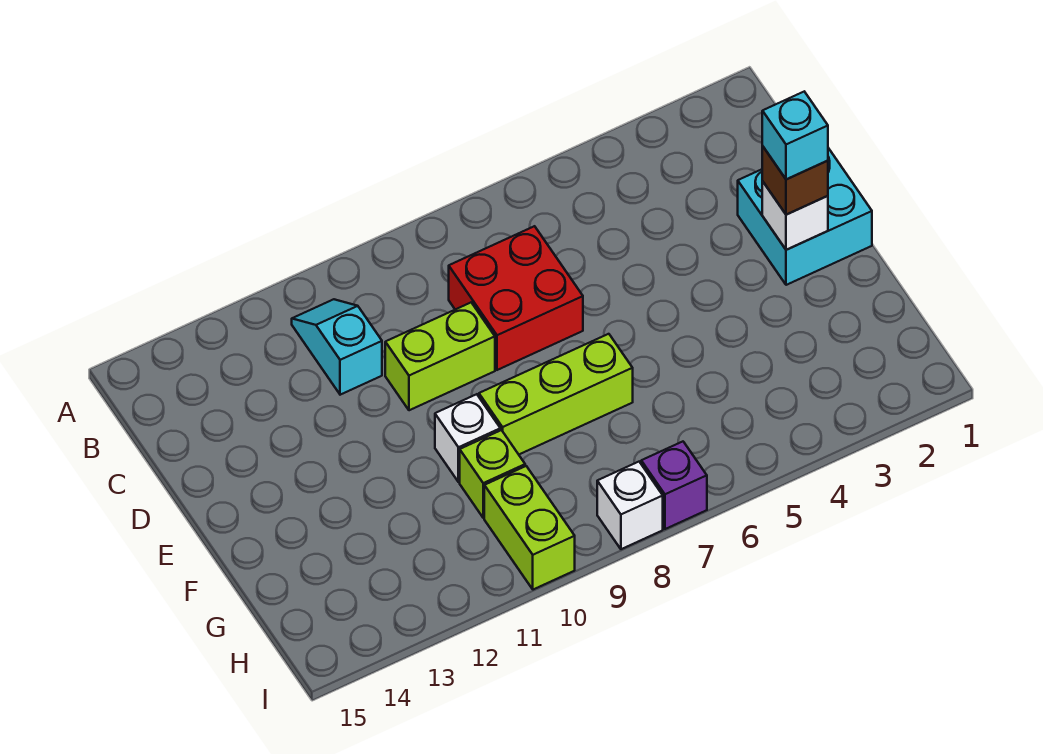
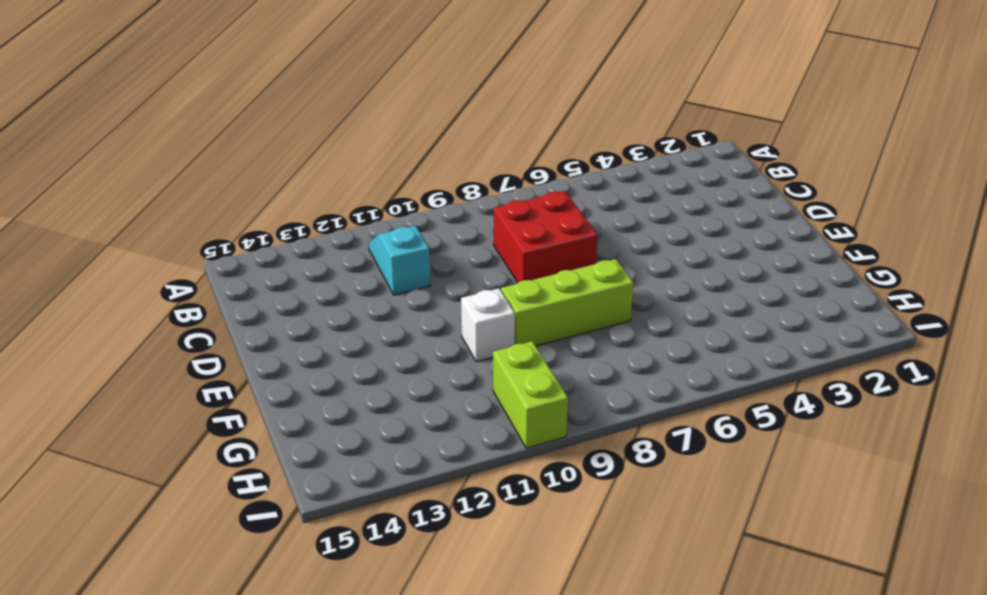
none -> cyan brick D1:E2 level 1
none -> lime brick D9:D10 level 1
none -> lime brick G10 level 1

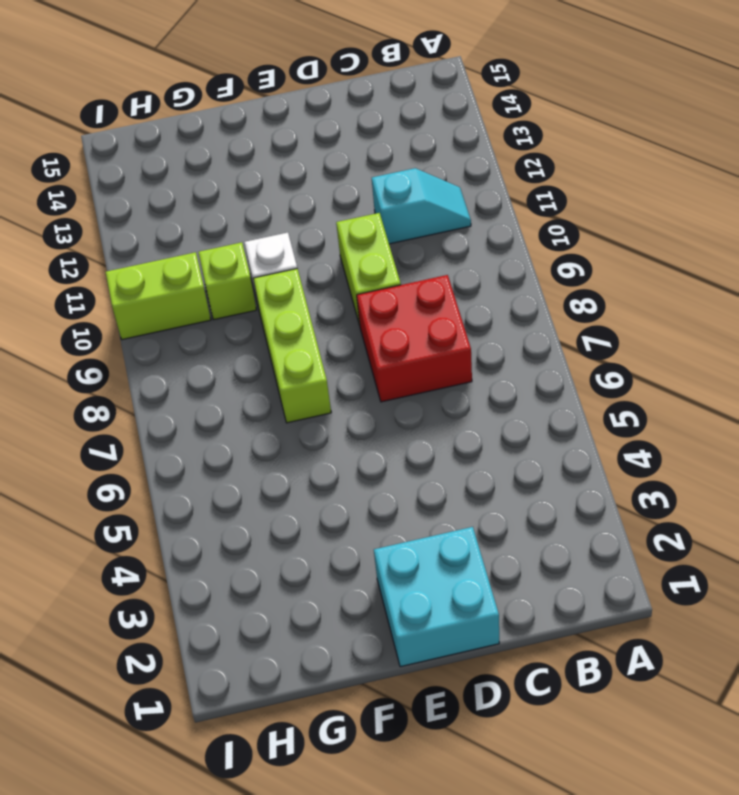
none -> purple brick I7 level 1
none -> white brick I8 level 1
none -> white brick E2 level 2

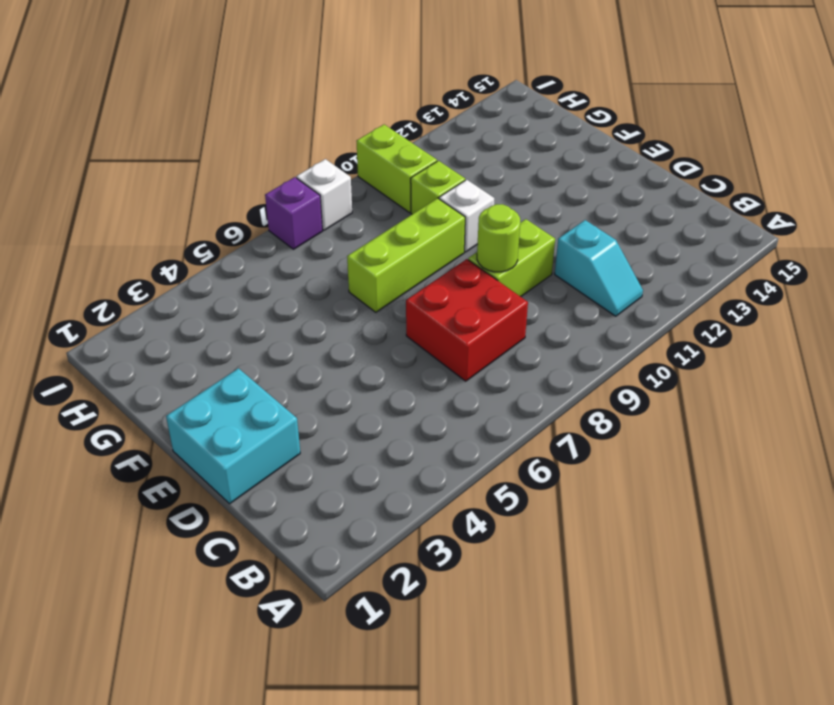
lime round brick D9 level 2 -> none
none -> white brick E2 level 2
none -> brown brick E2 level 3
none -> cyan brick E2 level 4

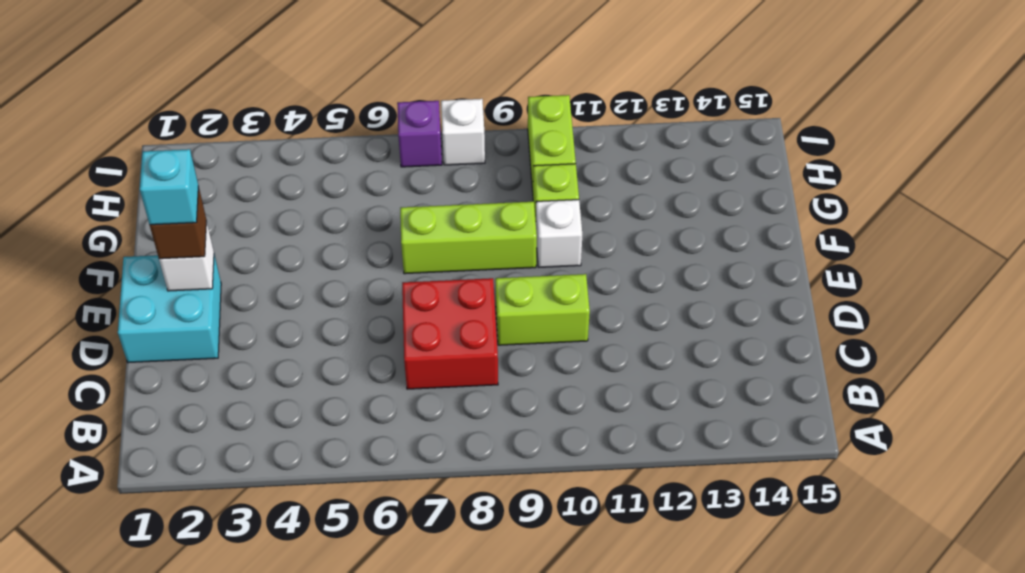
none -> cyan slope B11:C11 level 1 top C

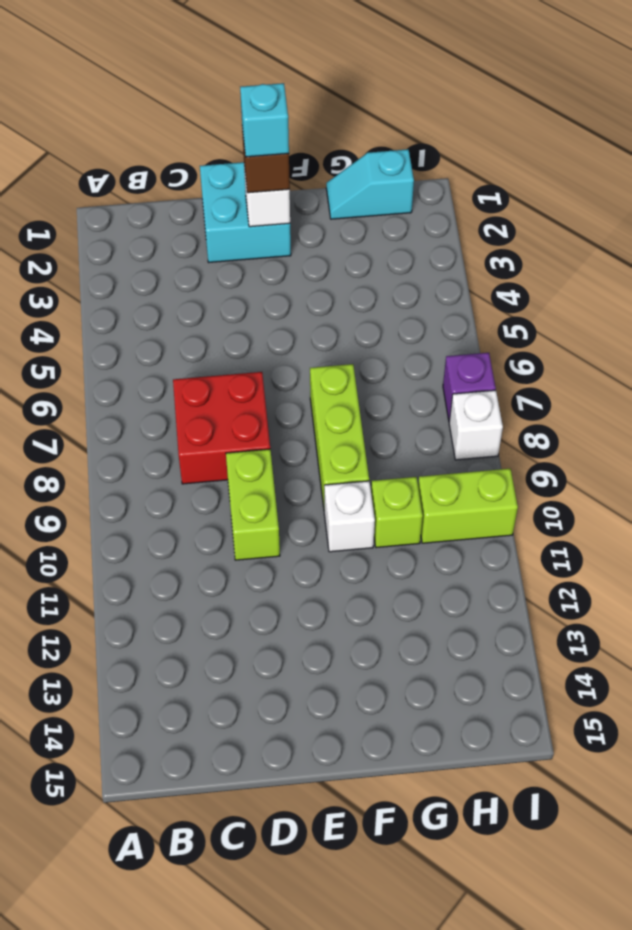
cyan slope G1:H1 level 1 top H -> cyan slope B11:C11 level 1 top C

